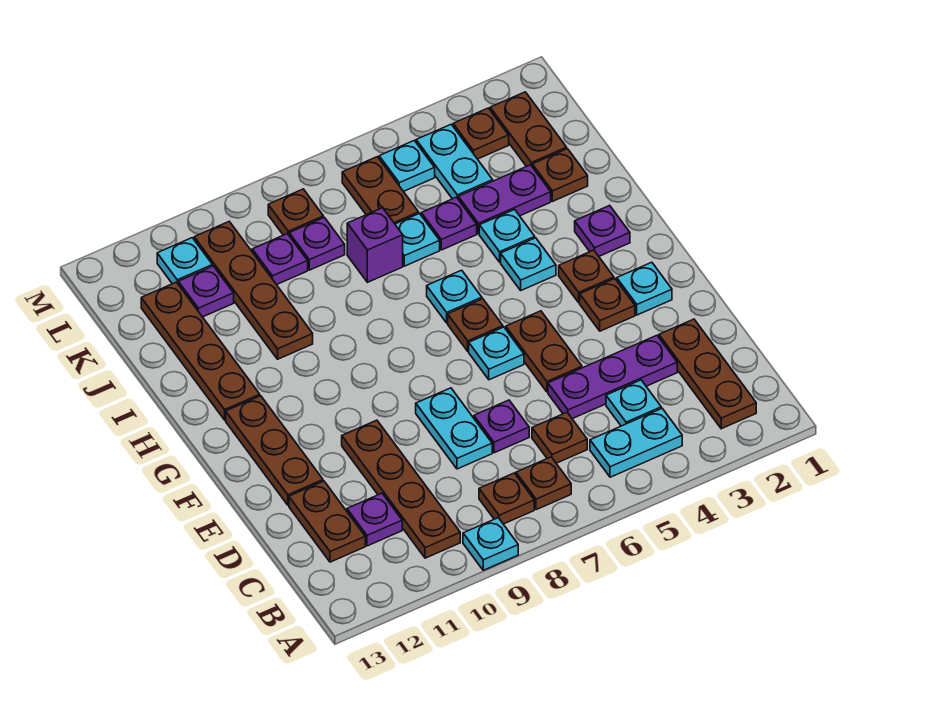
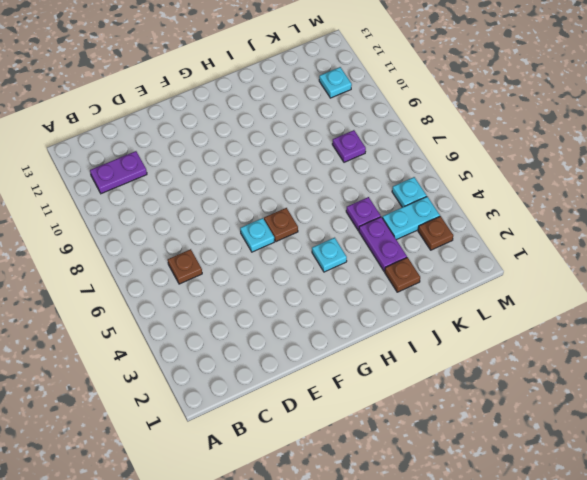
purple plate B11:C11 level 1 -> purple plate C11 level 1
none -> cyan plate A9 level 1
none -> brown plate B2:D2 level 1
none -> cyan plate B4:B5 level 1
none -> brown plate B7 level 1

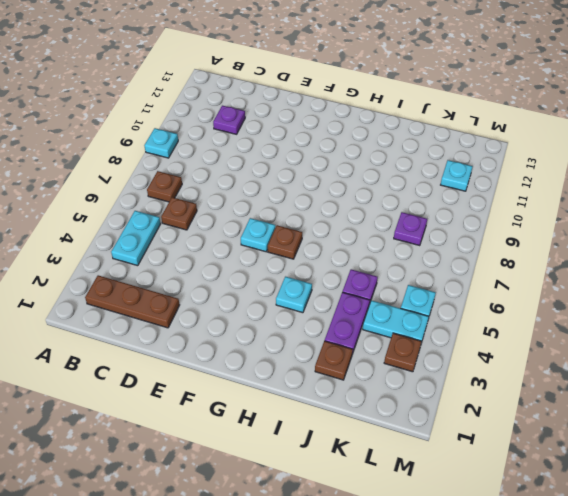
none -> brown plate B8 level 1
none -> brown plate B10:E10 level 1
none -> cyan plate C4 level 1
none -> brown plate C12:D12 level 1

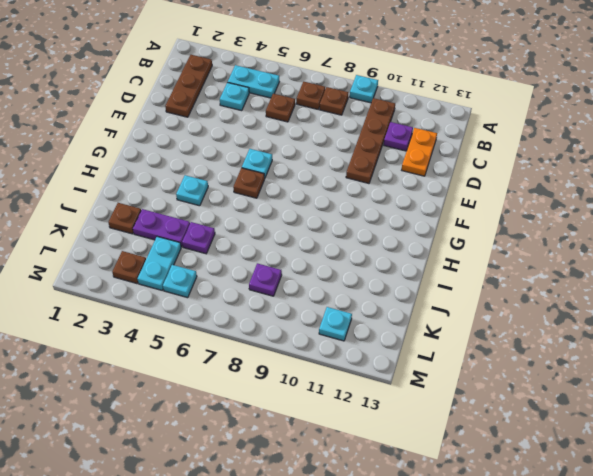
orange plate C12:D12 level 1 -> brown plate C12:D12 level 1
none -> purple plate D3:D5 level 1
none -> purple plate D7 level 1
none -> cyan plate D8:E8 level 1
none -> brown plate E5:F5 level 1

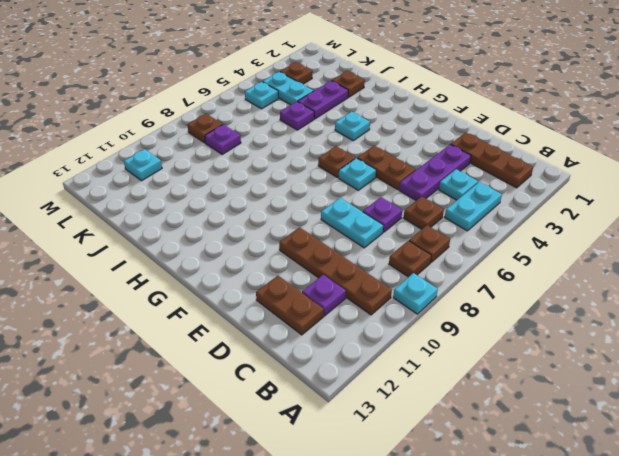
none -> brown plate E12:G12 level 1
none -> cyan plate F2 level 1
none -> brown plate F3 level 1
none -> brown plate G3 level 1

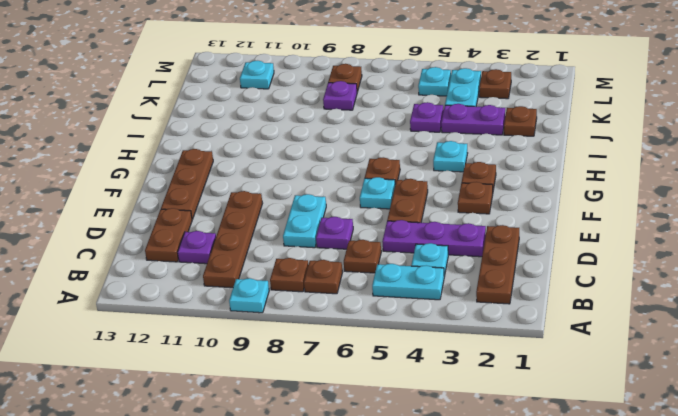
none -> cyan plate F2 level 1
none -> purple plate H2 level 1
none -> cyan plate H6 level 1
none -> brown plate H12:K12 level 1

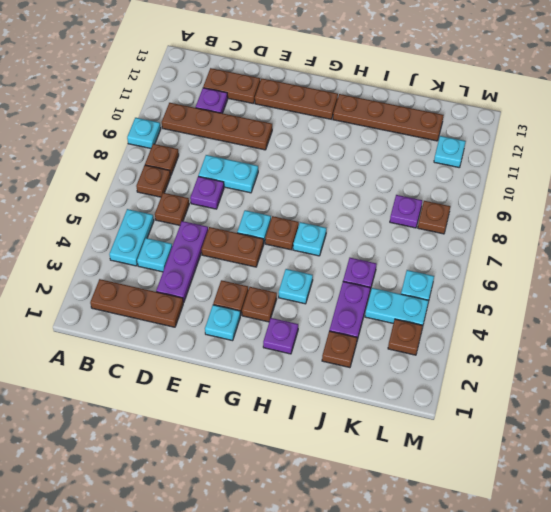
none -> cyan plate I4 level 1
none -> brown plate I10:L10 level 1
none -> cyan plate J6 level 1
none -> purple brick J7 level 1

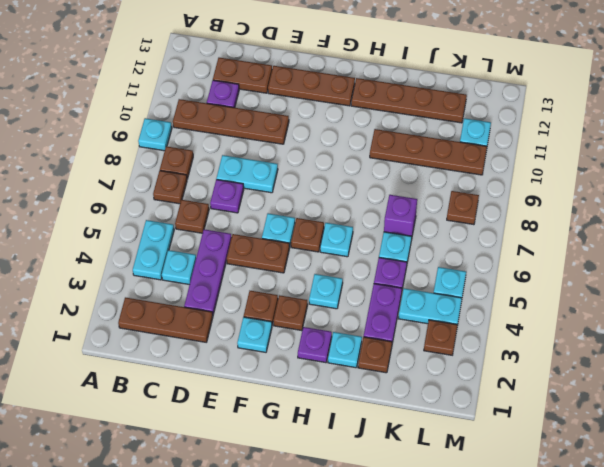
cyan plate I2 level 1 -> cyan plate I4 level 1
none -> brown plate K2:L2 level 1
none -> brown plate K6:L6 level 1
none -> purple plate K8 level 1
none -> purple plate K9 level 1

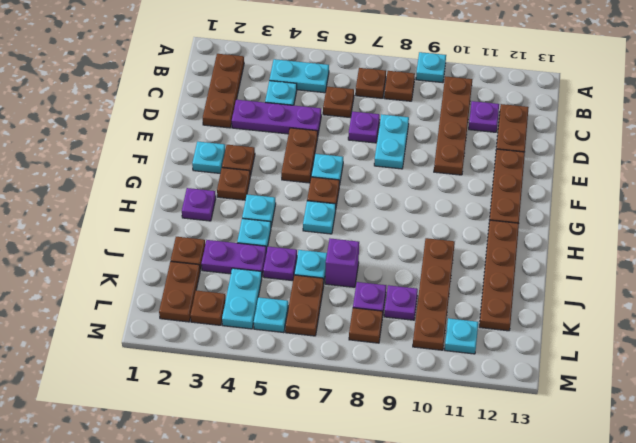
none -> purple plate K11 level 1

